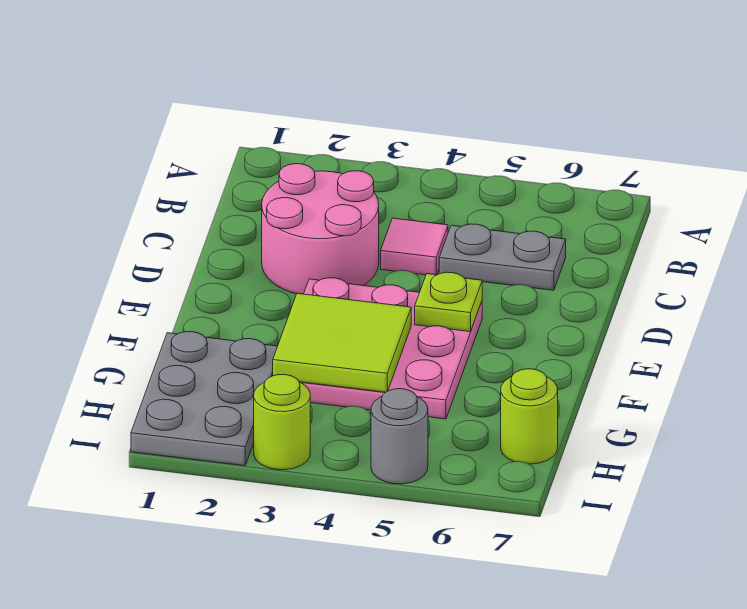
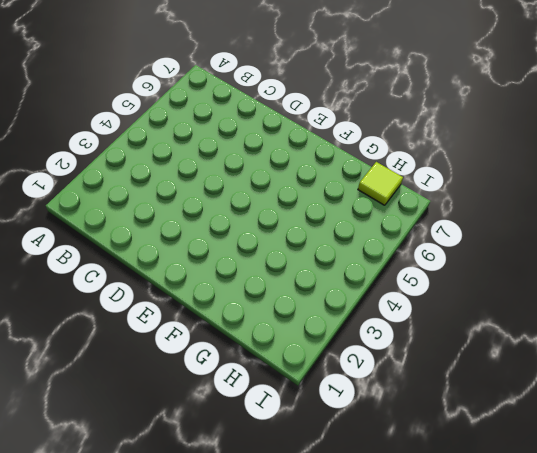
lime tile H7 level 1 -> lime round brick H7 level 1
none -> pink round brick C2:D3 level 1
none -> pink tile C4 level 1

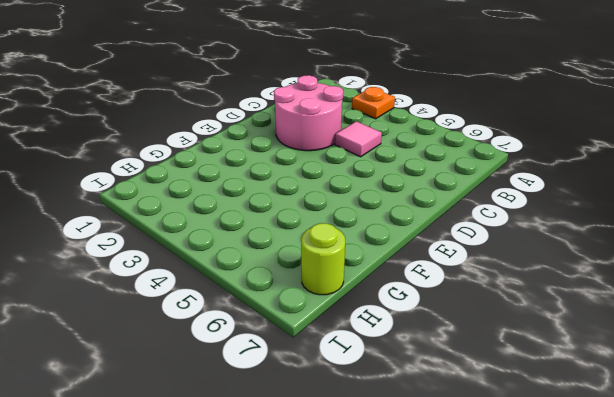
orange plate A3 level 1 -> none
none -> grey plate C5:C6 level 1
none -> pink plate E3:G5 level 1

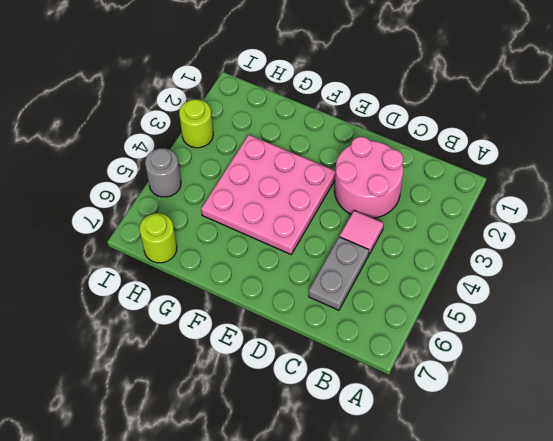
none -> grey plate G1:I2 level 1
none -> lime plate E5 level 2

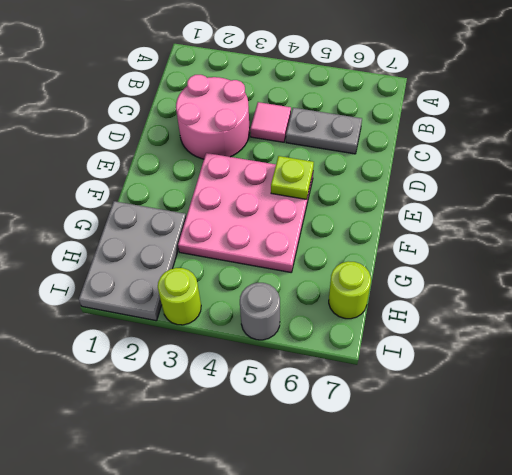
none -> lime tile F3:G4 level 2

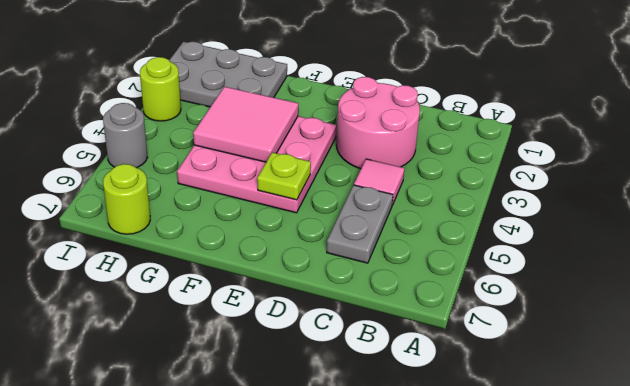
pink tile F3:G4 level 2 -> lime tile F3:G4 level 2

